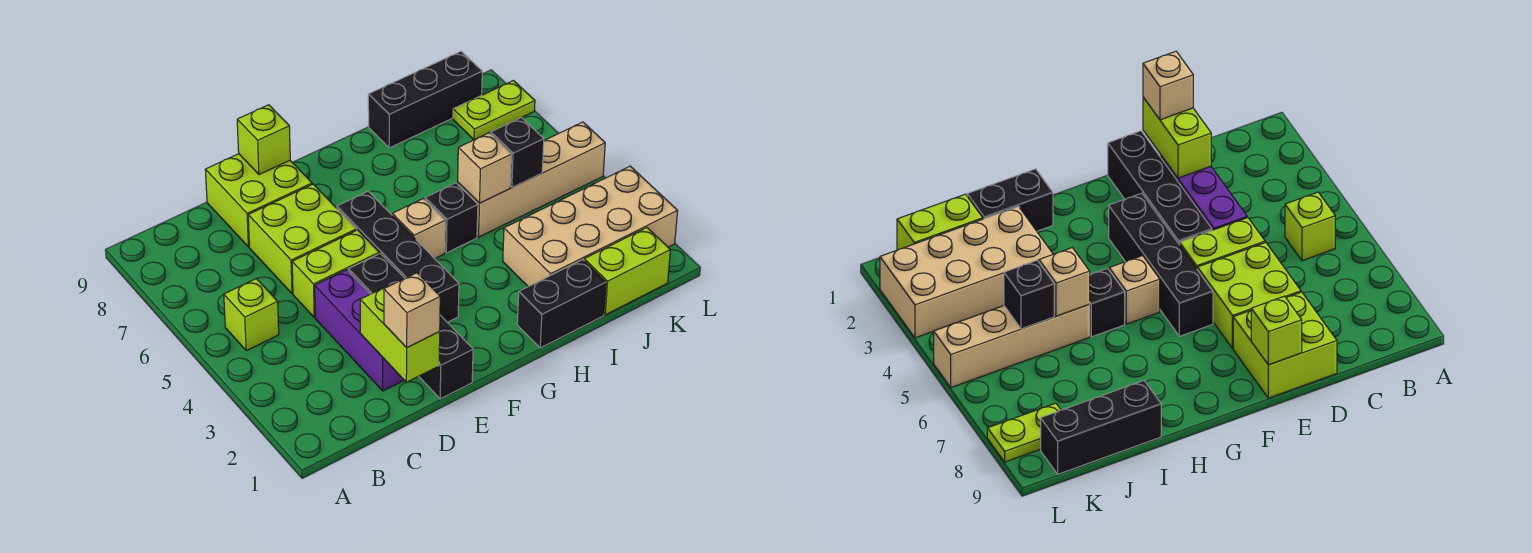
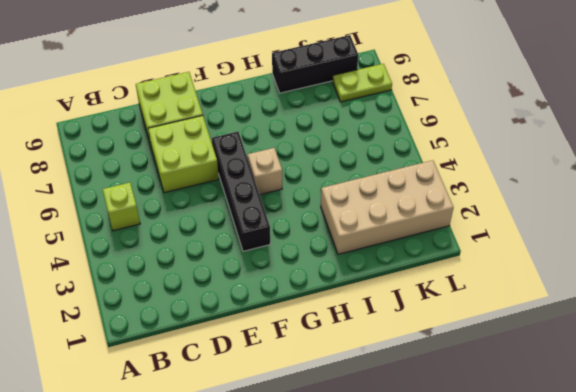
none -> purple brick D2:D4 level 1
none -> lime brick D5:E5 level 1
none -> black brick E1:E4 level 1

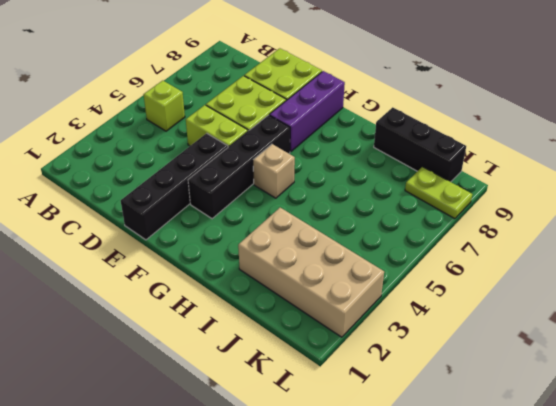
purple brick F7:F9 level 1 -> purple brick D2:D4 level 1
none -> black brick H1:I1 level 1
none -> black brick H5 level 1
none -> tan brick I5:L5 level 1

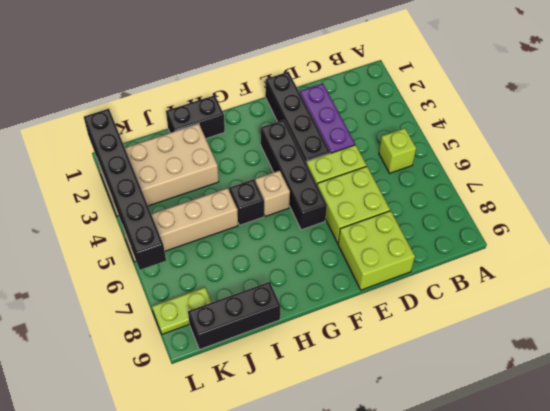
black brick L1:L6 level 2 -> none
none -> lime brick J1:K1 level 1
none -> lime brick D1:D2 level 2
none -> lime brick E9 level 2

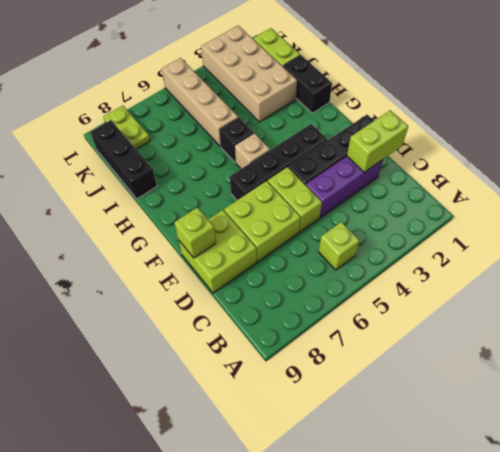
none -> tan brick I5 level 2
none -> black brick J5 level 2
none -> tan brick D1 level 3

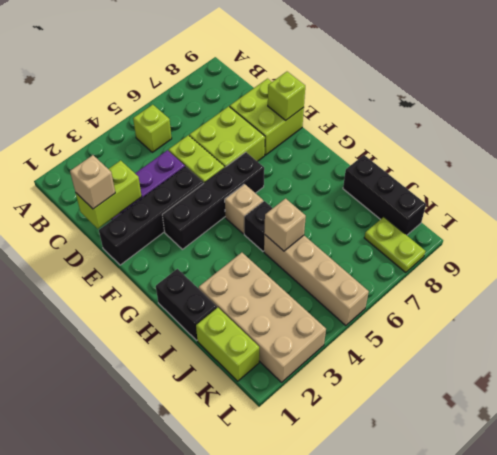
none -> black brick J5 level 2

